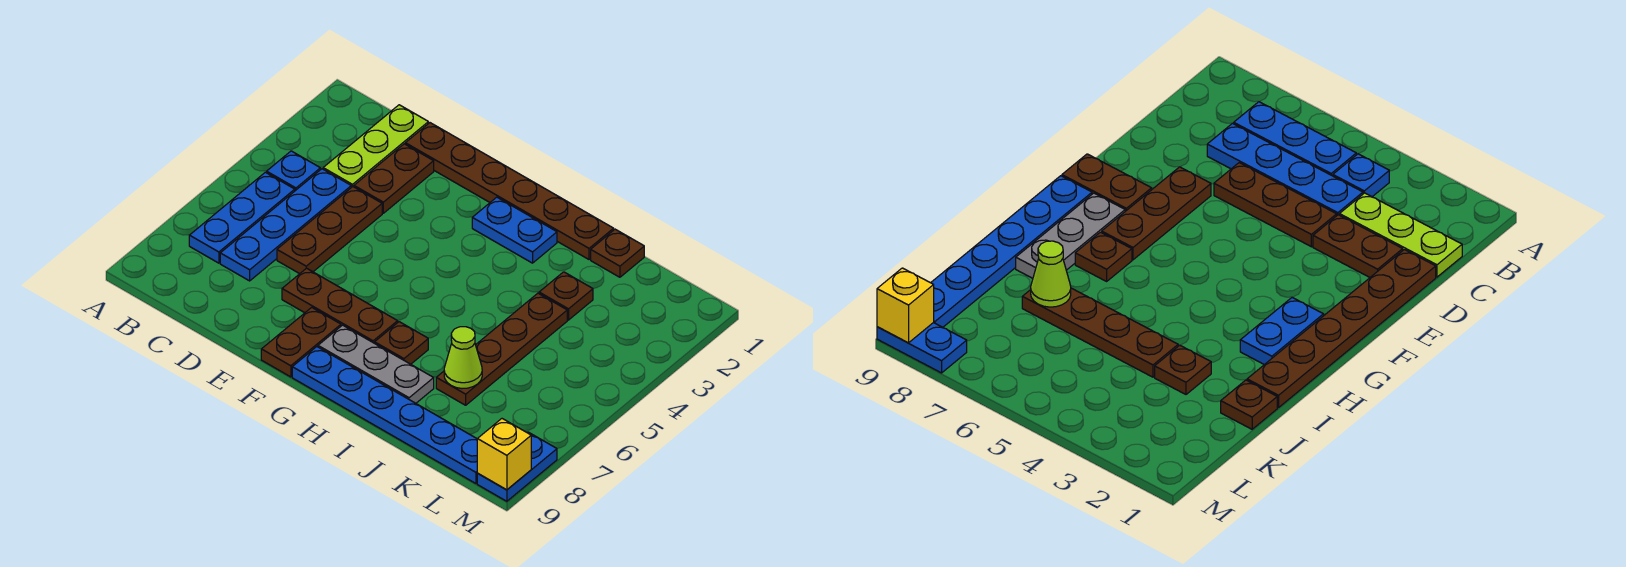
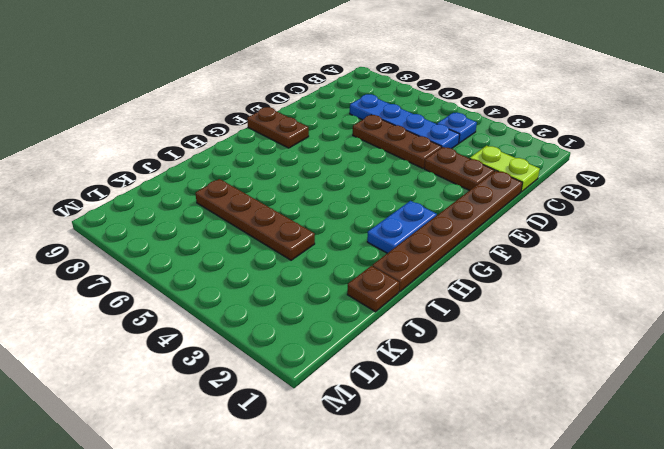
lime plate C1:C2 level 1 -> lime plate C1:C3 level 1
none -> blue plate B5:B7 level 1
none -> brown plate E7:G7 level 1
none -> grey plate G8:I8 level 1

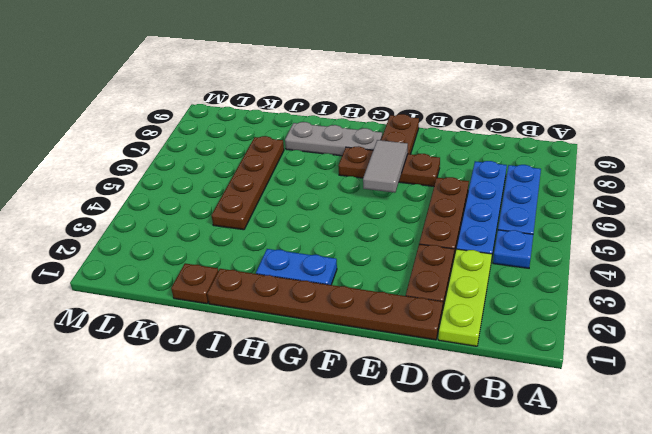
grey tile F6:F7 level 2 -> none
none -> blue plate G9:L9 level 1
none -> brown plate H7 level 1
none -> brown plate J3 level 1

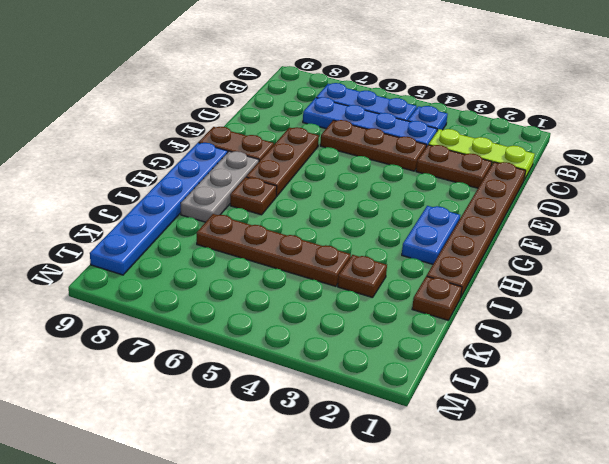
none -> blue plate M8:M9 level 1
none -> lime cone J7 level 2
none -> yellow brick M9 level 2

